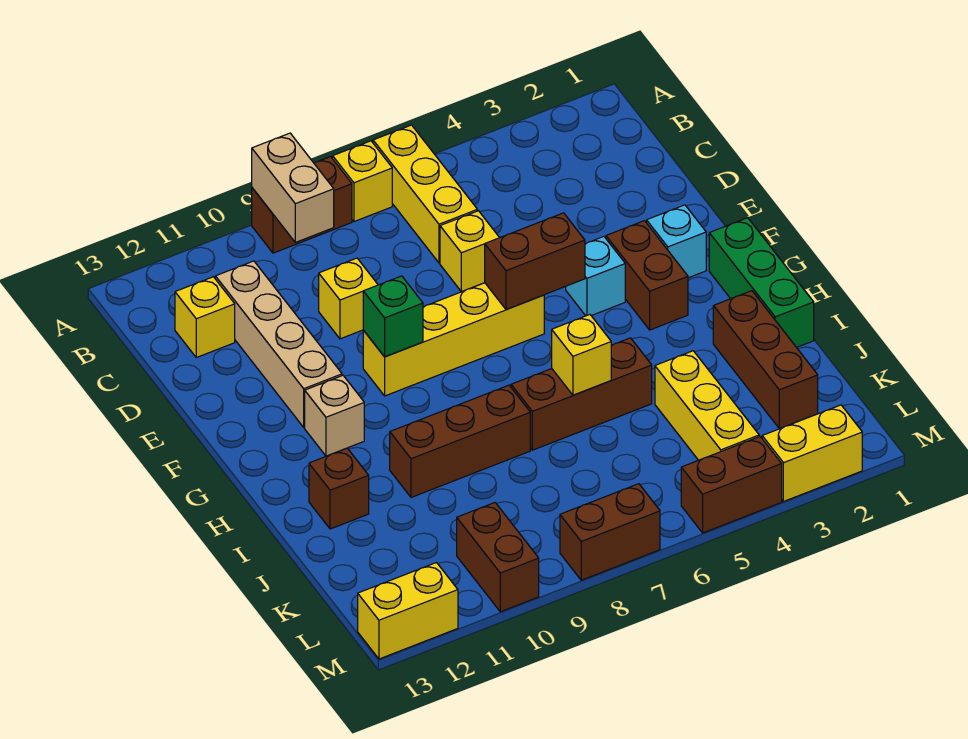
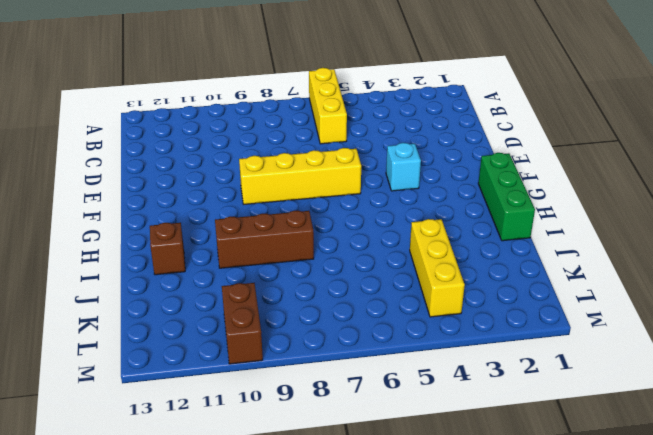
none -> yellow brick A7 level 1
none -> brown brick A8:A9 level 1
none -> tan brick C11:F11 level 1

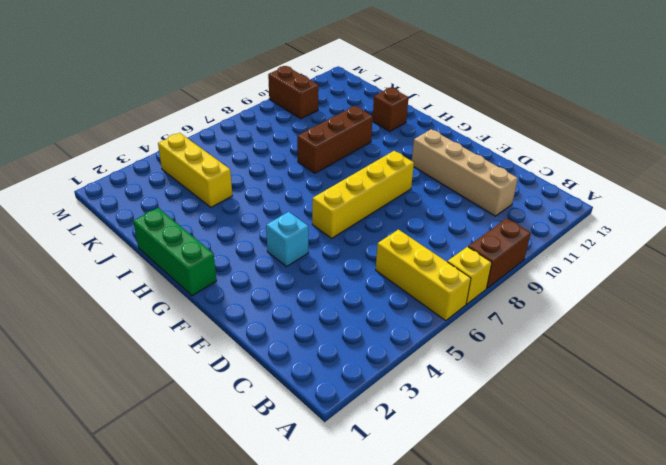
none -> yellow brick C12 level 1
none -> yellow brick D6 level 1
none -> yellow brick D9 level 1

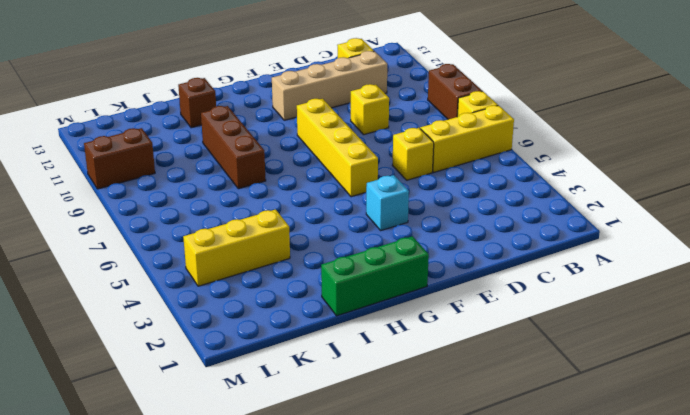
none -> cyan brick F2 level 1
none -> brown brick F3:G3 level 1
none -> tan brick G11 level 1

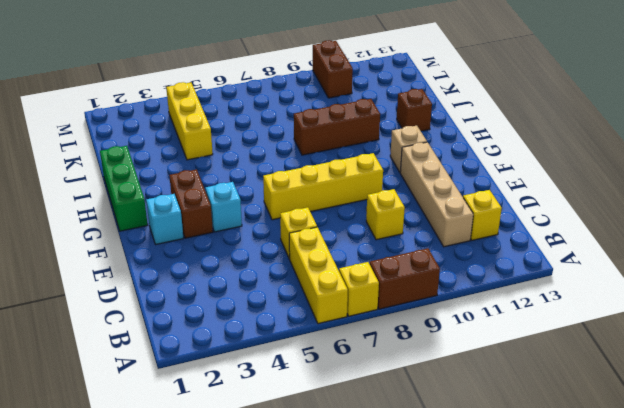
none -> brown brick I2:K2 level 1
none -> brown brick I5:I7 level 1
none -> yellow brick M2:M3 level 1

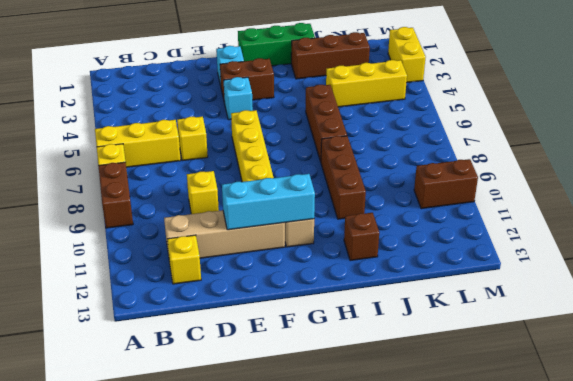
cyan brick E11:G11 level 2 -> none
none -> brown brick M4:M5 level 1
none -> brown brick M7:M8 level 1
none -> yellow brick M12:M13 level 1

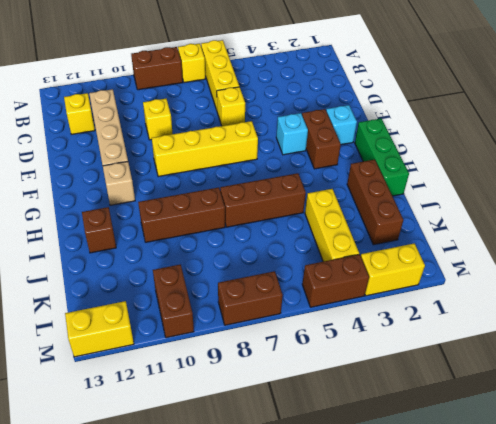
none -> tan brick A9:B9 level 2
none -> brown brick F5:F6 level 2
none -> green brick F9 level 2

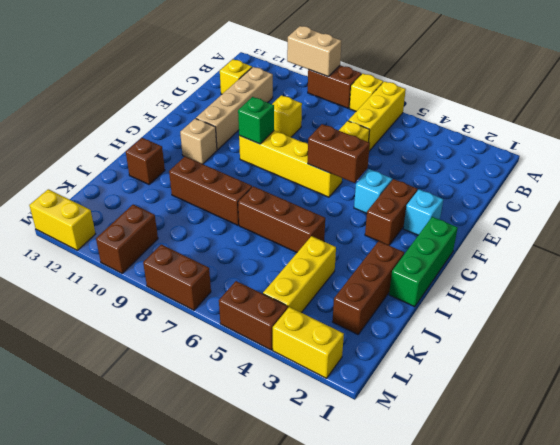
tan brick A9:A10 level 2 -> tan brick A9:B9 level 2
none -> yellow brick I6 level 2

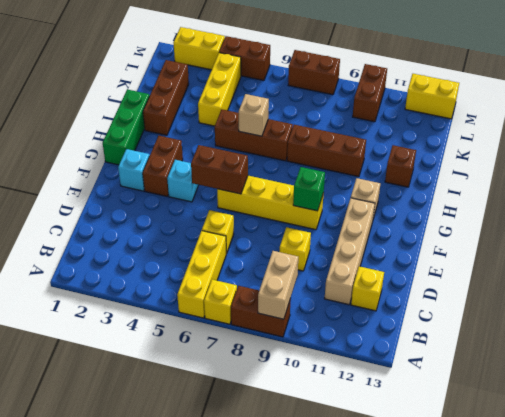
tan brick I6 level 2 -> yellow brick I6 level 2

